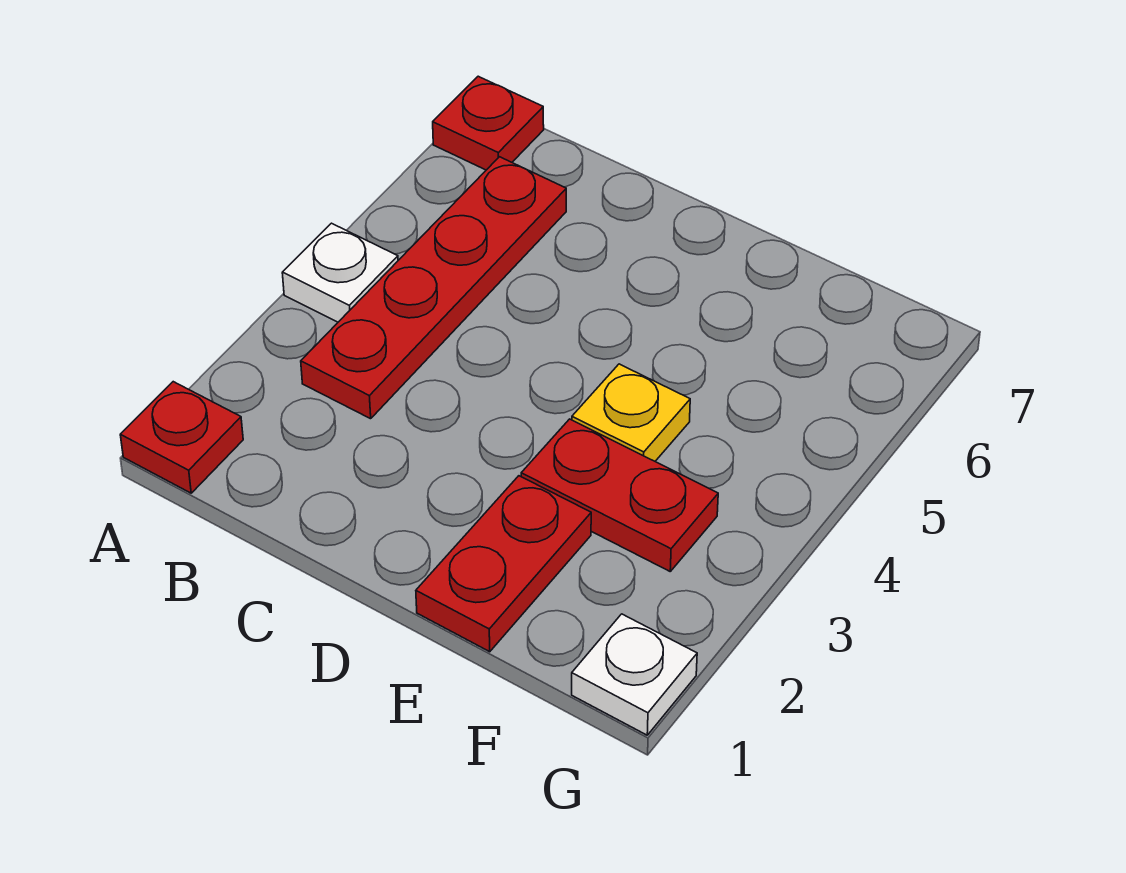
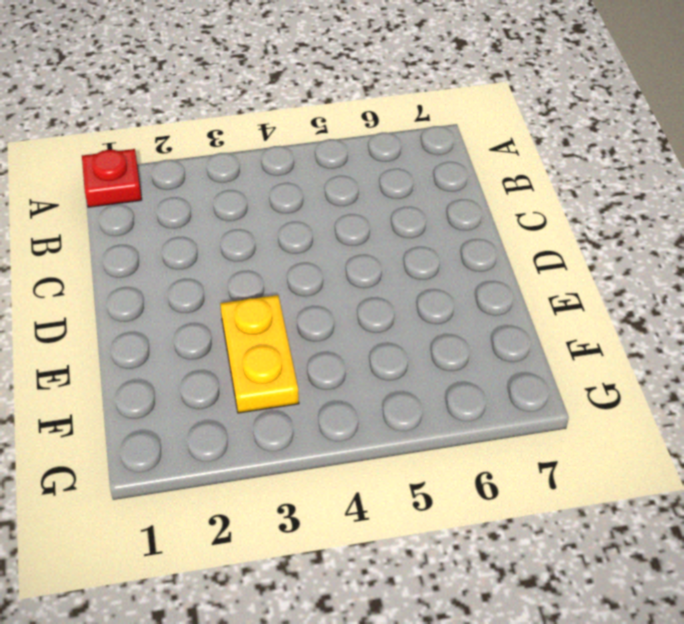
yellow plate E3:F3 level 1 -> red plate E3:F3 level 1
none -> white plate A4 level 1
none -> red plate A7 level 1

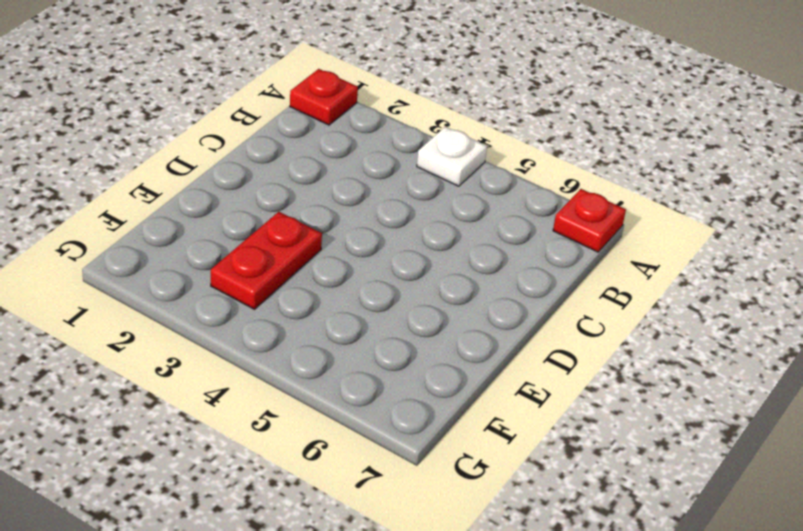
none -> red plate B3:B6 level 1
none -> red plate E1:E2 level 1

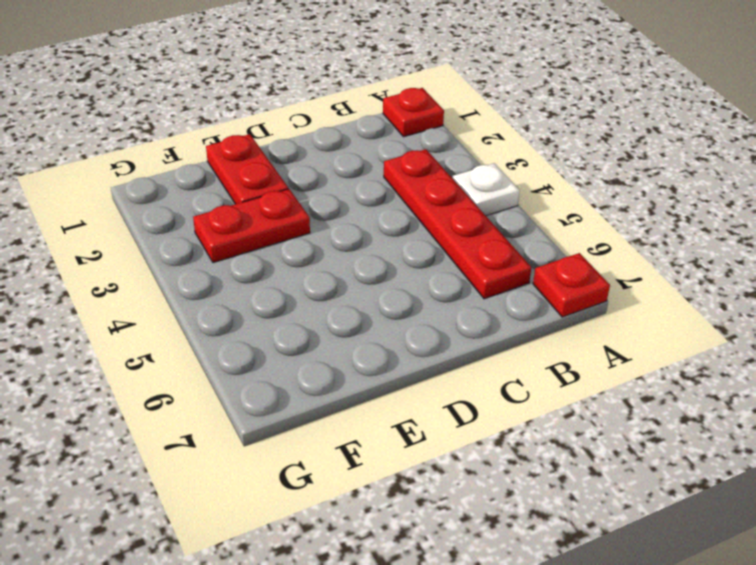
none -> yellow plate E4 level 1
none -> white plate G1 level 1

